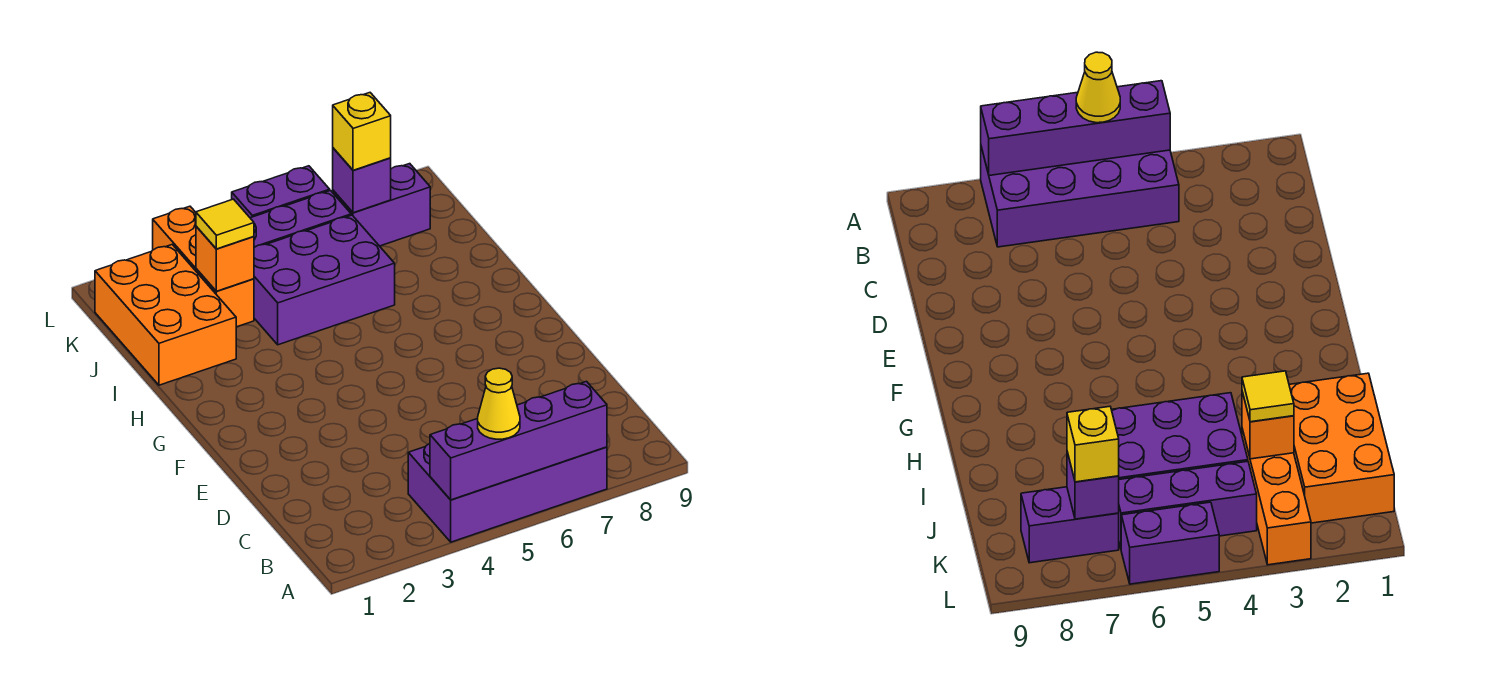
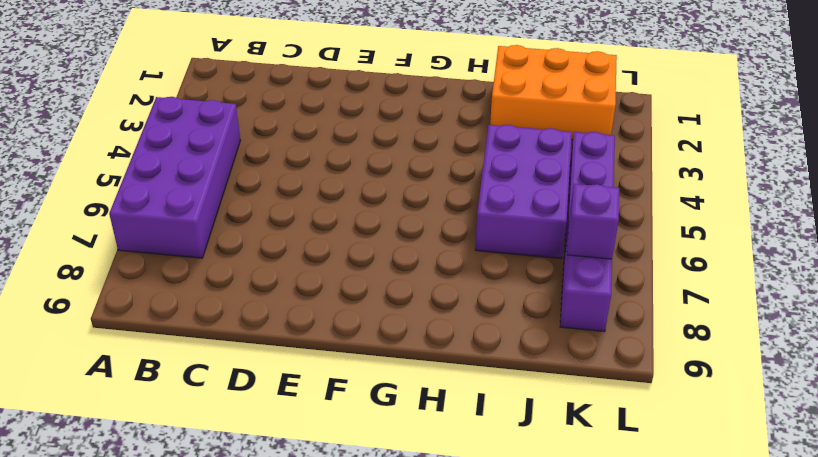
none -> orange brick J3:L3 level 1
none -> purple brick L5:L6 level 1
none -> purple brick A4:A7 level 2

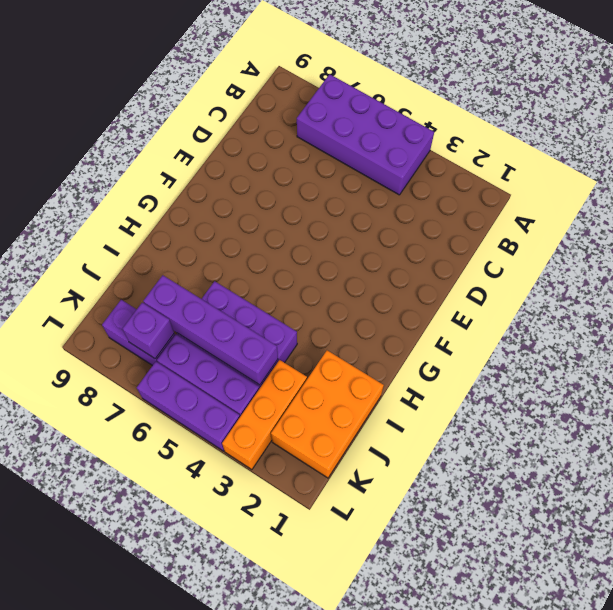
purple brick J4:J7 level 2 -> purple brick A4:A7 level 2
purple brick L4:L6 level 1 -> purple brick L5:L6 level 1
none -> orange brick J3 level 2
none -> yellow cone A5 level 3
none -> yellow tile J3 level 3

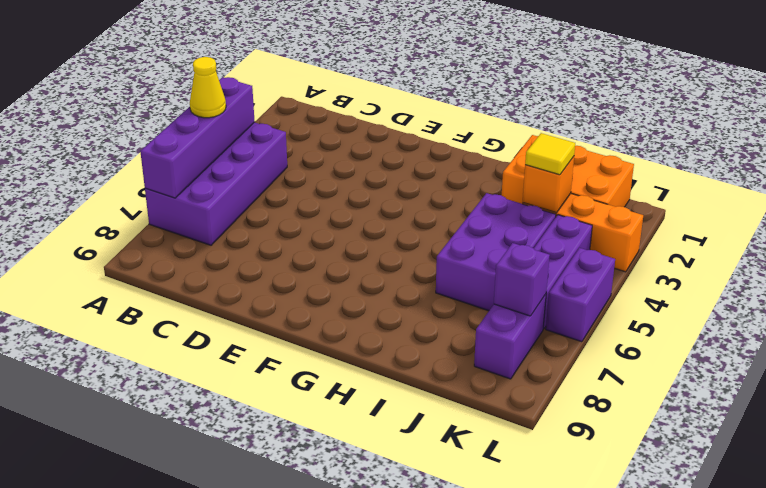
none -> yellow brick K7 level 3

